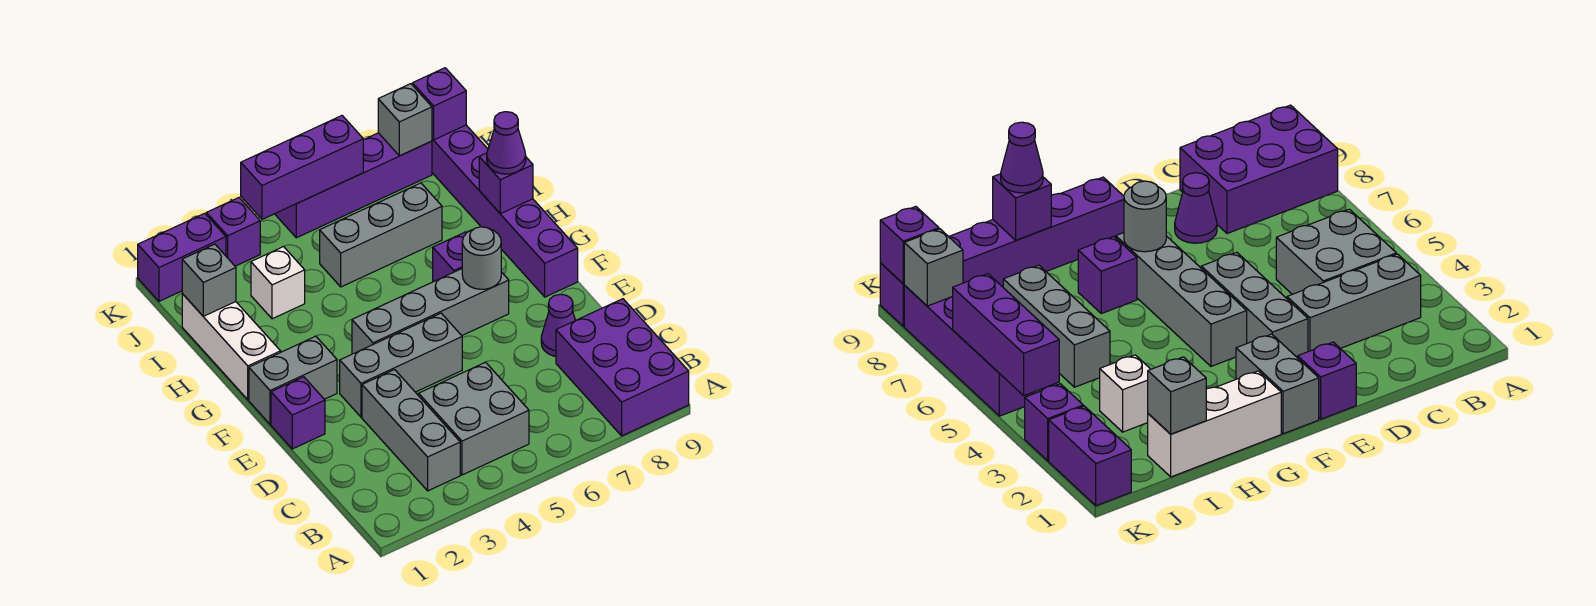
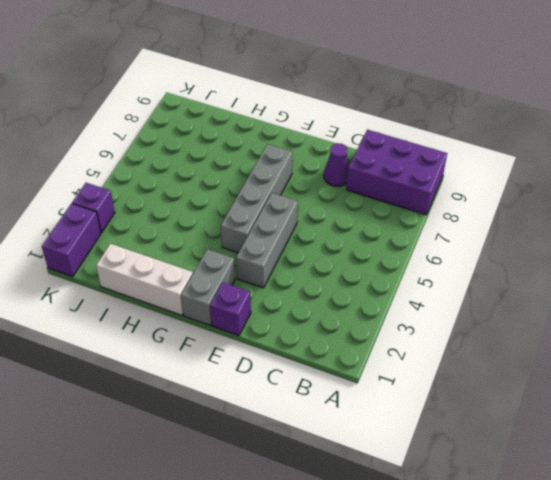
none -> grey brick B3:D3 level 1
none -> grey brick B4:C5 level 1
none -> purple brick F9:K9 level 1

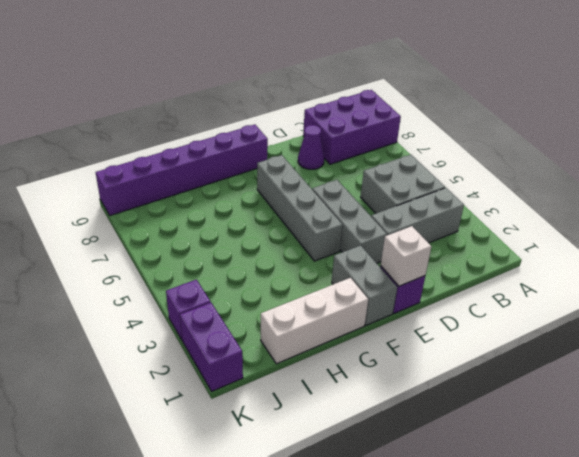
white brick E1 level 2 -> white brick I3 level 1
none -> purple brick G7 level 1
none -> grey brick I5:I7 level 1
none -> purple brick K5:K8 level 1

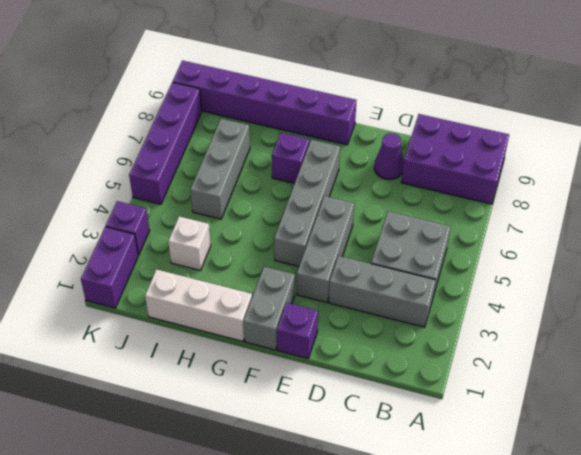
none -> grey round brick F7 level 2
none -> purple brick H9 level 2
none -> grey brick I1 level 2

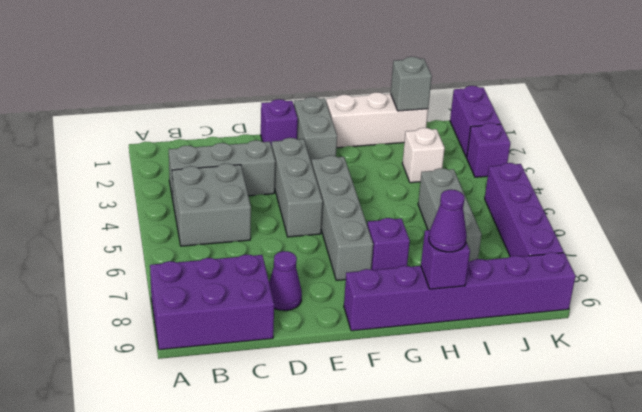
none -> grey round brick F7 level 2
none -> purple brick K4:K6 level 2
none -> grey brick K8 level 2

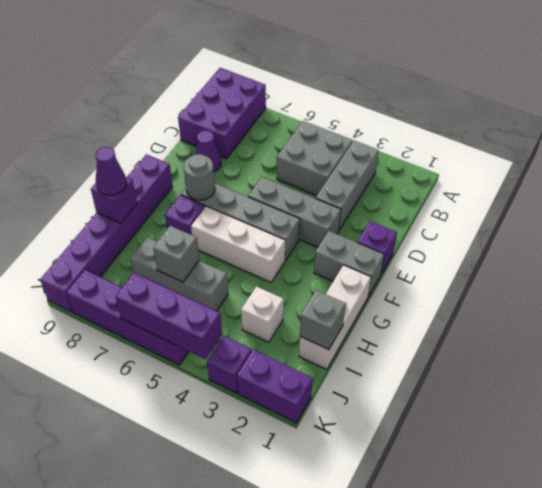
white brick G4:G6 level 1 -> none
grey brick I6 level 2 -> grey brick K8 level 2
none -> purple brick K9 level 2

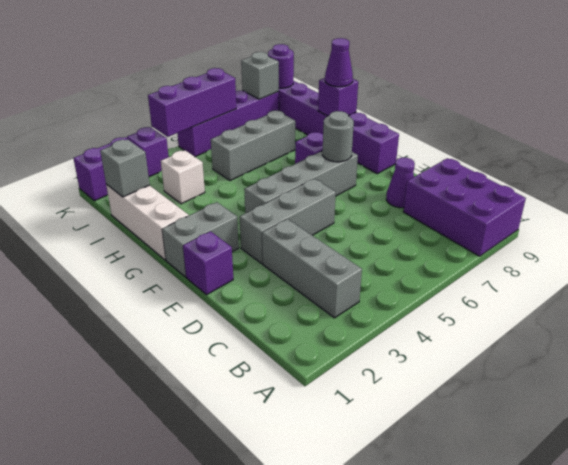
purple round brick K9 level 2 -> purple brick K9 level 2
none -> grey brick B4:C5 level 1

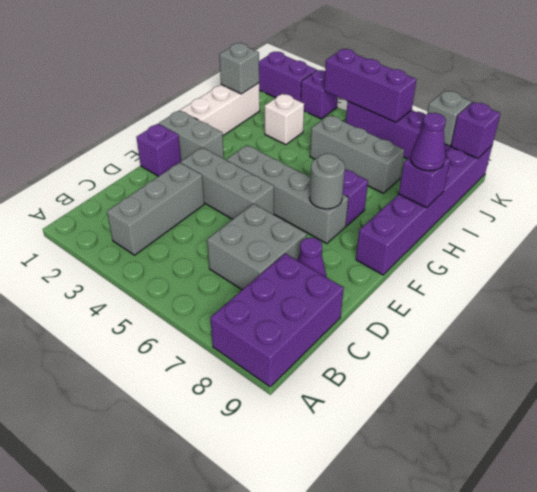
grey brick C6:D7 level 1 -> grey brick B4:C5 level 1

